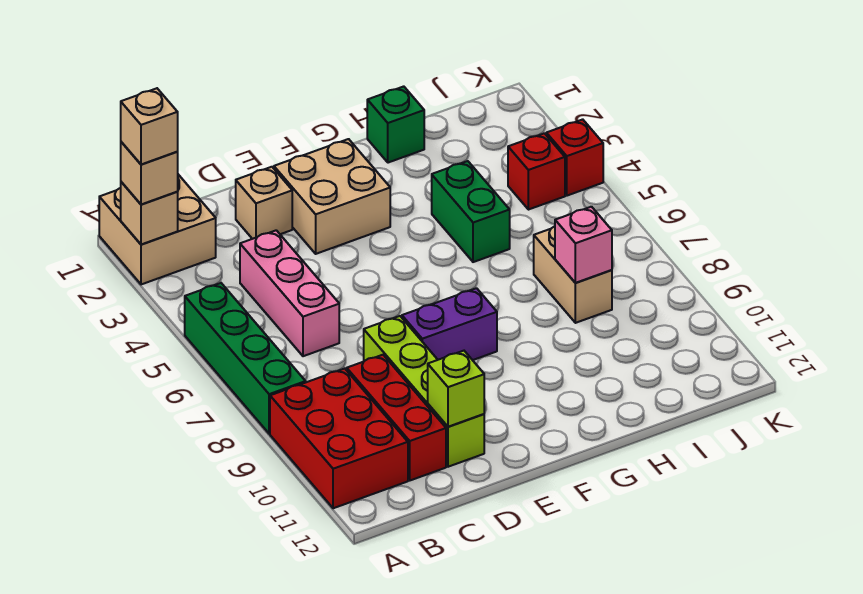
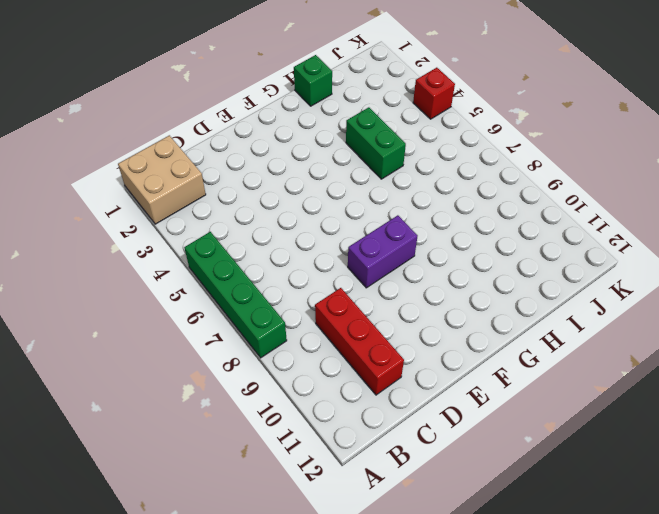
none -> red brick A9:B11 level 1
none -> pink brick C4:C6 level 1
none -> tan brick D2 level 1

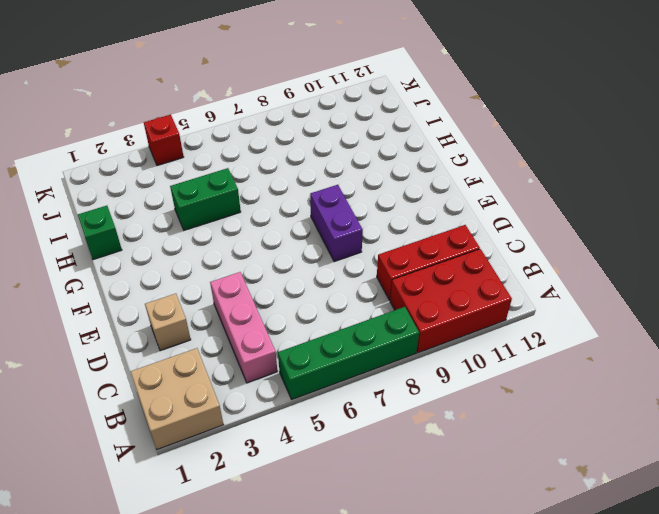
pink brick B4:D4 level 1 -> pink brick C4:C6 level 1
none -> lime brick D8:D11 level 1
none -> tan brick E2:F3 level 1
none -> tan brick I7:I8 level 1

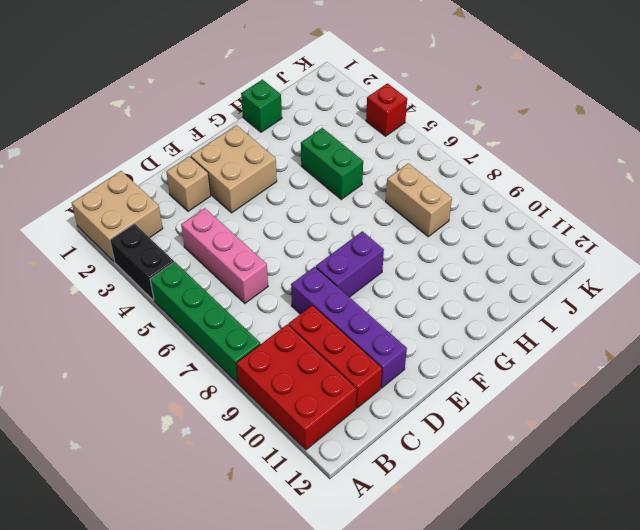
black brick A3:A4 level 1 -> none
purple brick D8:D11 level 1 -> lime brick D8:D11 level 1
none -> red brick J4 level 1
none -> tan brick A2 level 2
none -> lime brick D11 level 2

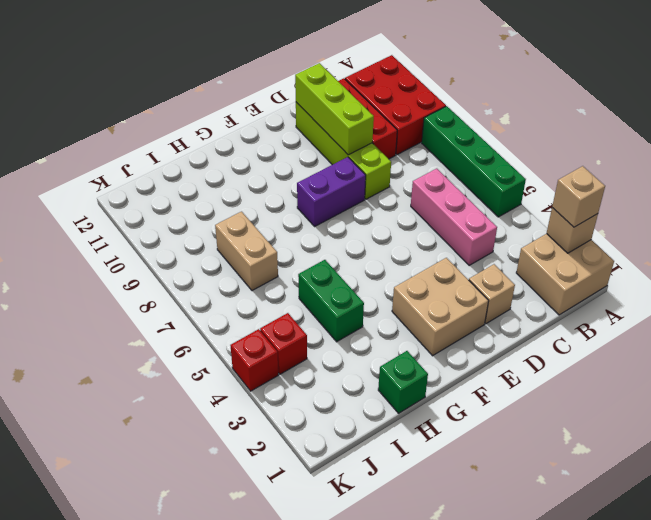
lime brick D9:D11 level 2 -> lime brick D11 level 2
none -> pink brick I8 level 2
none -> tan brick A2 level 4

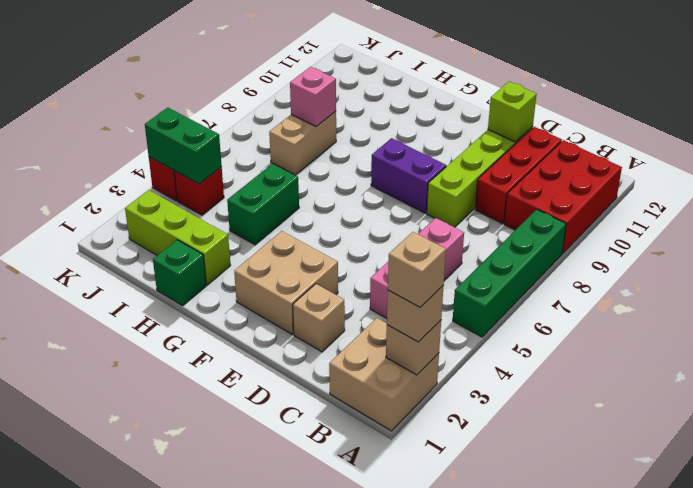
lime brick H2:J2 level 1 -> none
green brick J4:K4 level 2 -> none

